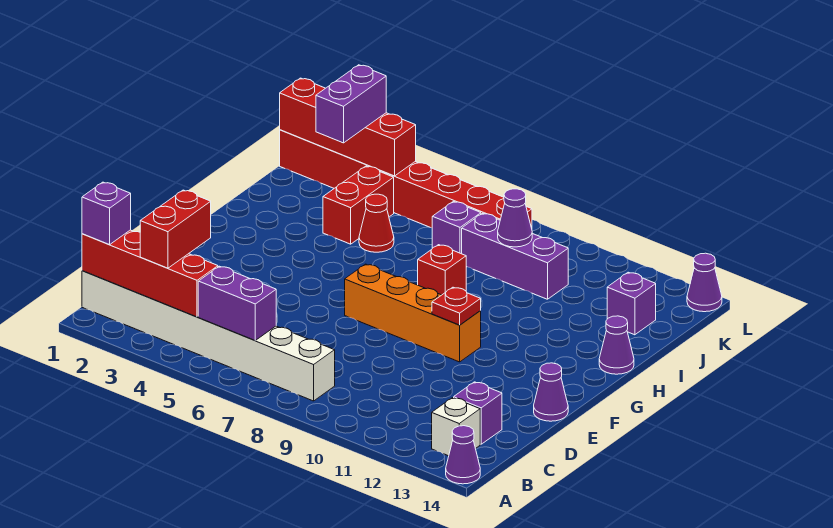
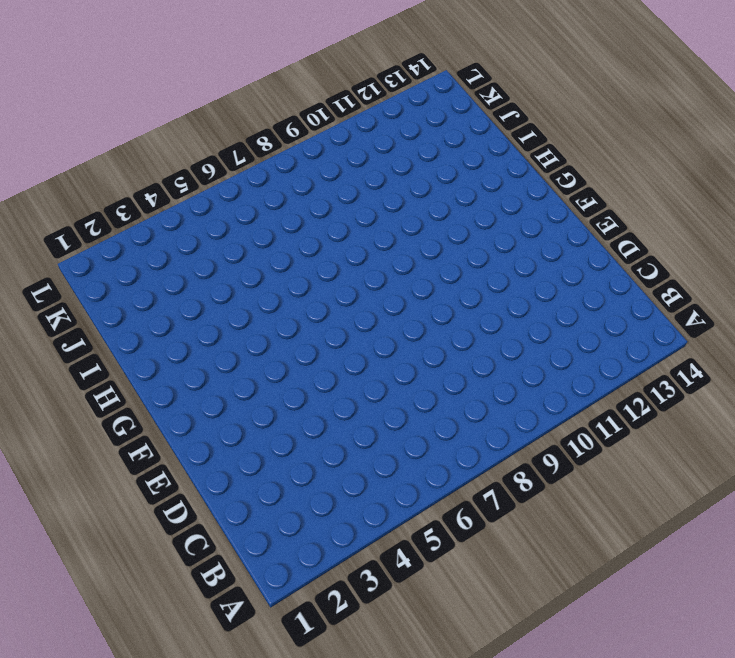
none -> purple cone A14 level 1
none -> white brick B1:B8 level 1
none -> white brick B13 level 1

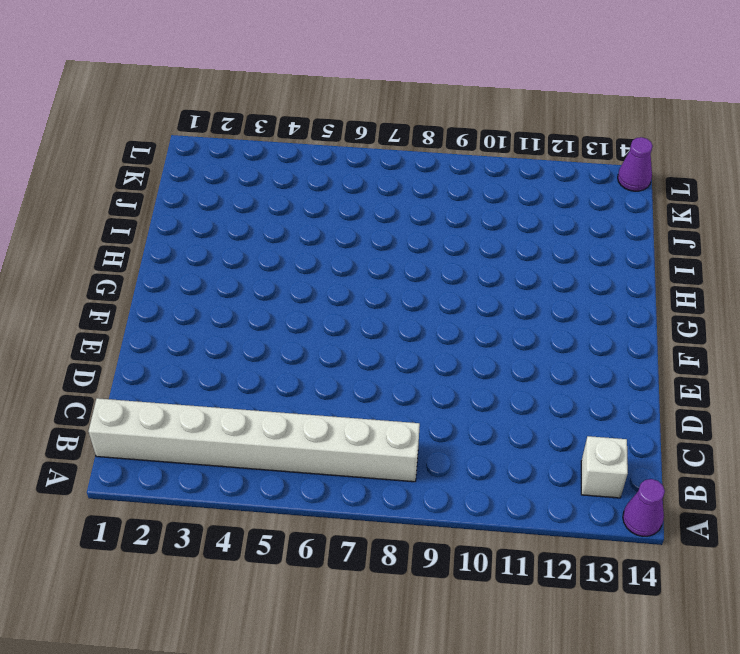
none -> purple brick C13 level 1
none -> purple cone E14 level 1
none -> orange brick F7:F10 level 1

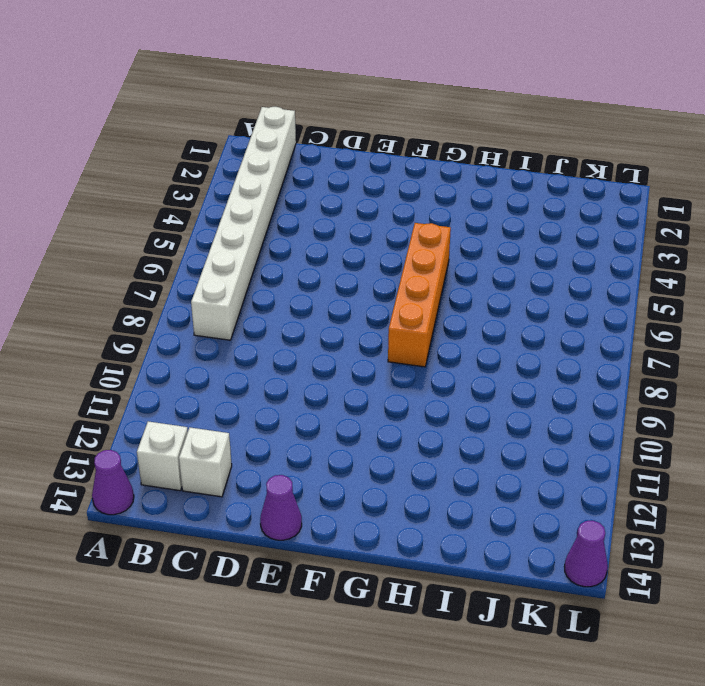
white brick C13 level 1 -> purple brick C13 level 1
orange brick G5:G8 level 1 -> orange brick F7:F10 level 1
none -> red brick H8 level 1
none -> purple cone H14 level 1
none -> red brick I4:J4 level 1

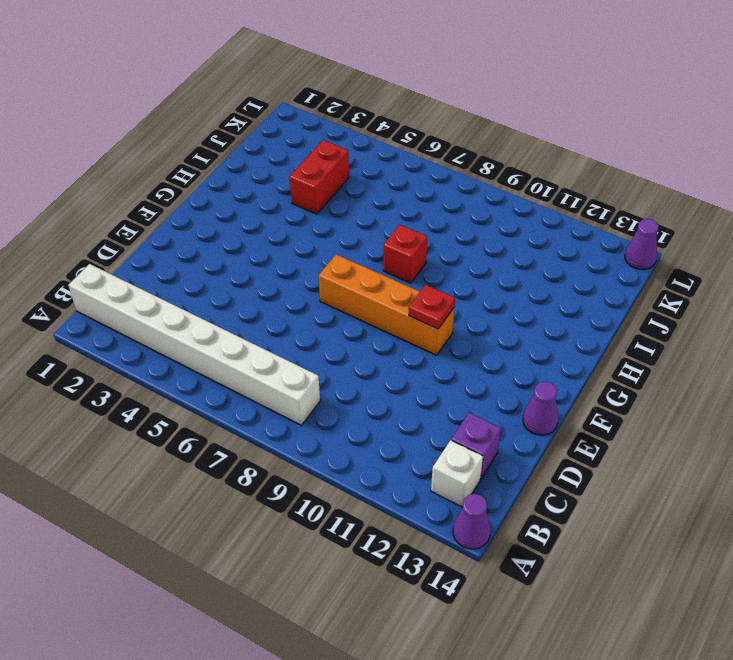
none -> purple cone H14 level 1
none -> red cone I5 level 1
none -> purple brick J7 level 1

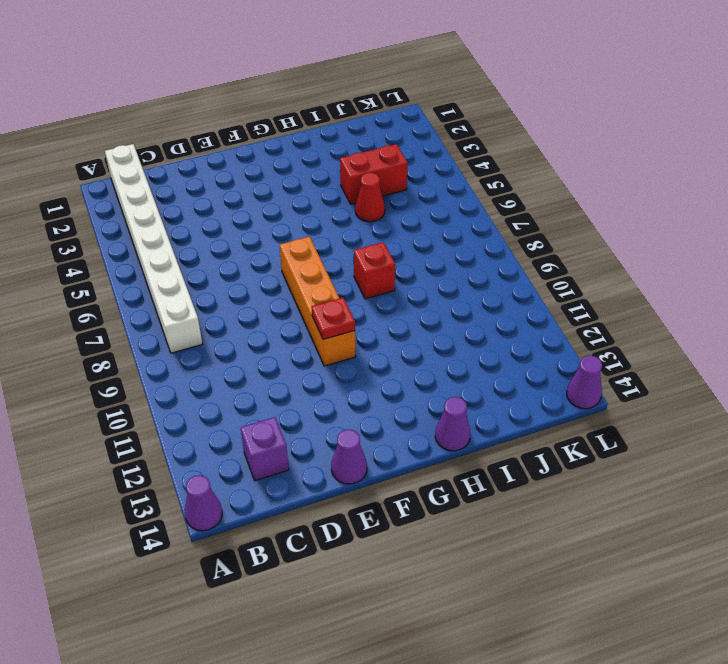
none -> white brick B13 level 1
none -> purple brick J7 level 1
none -> purple brick J8:J10 level 1

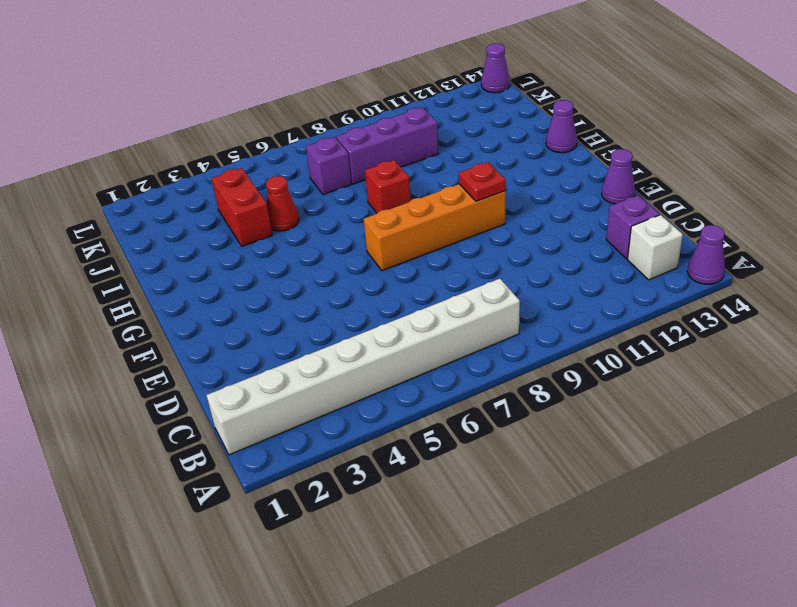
none -> purple brick J13 level 1
none -> red brick K1:K8 level 1
none -> red brick B1:B4 level 2

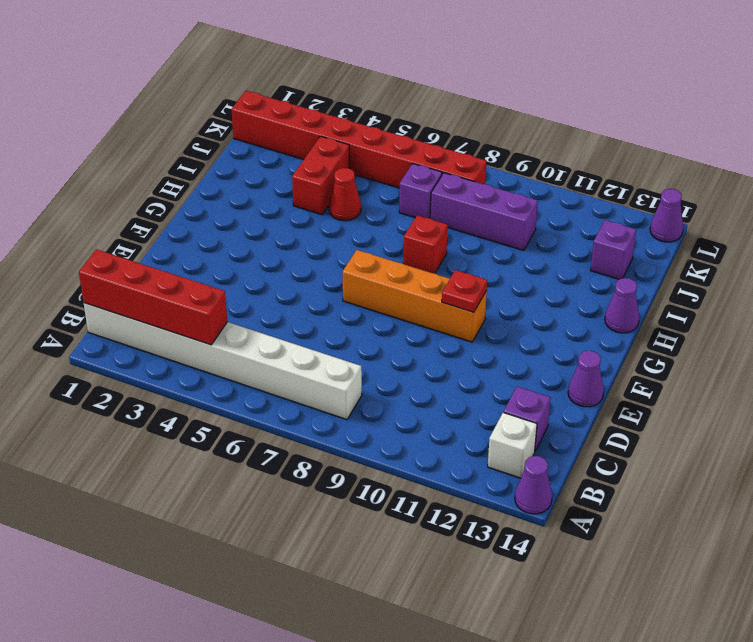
none -> purple brick B5:B6 level 2
none -> purple cone J9 level 2
none -> red brick K1:K4 level 2

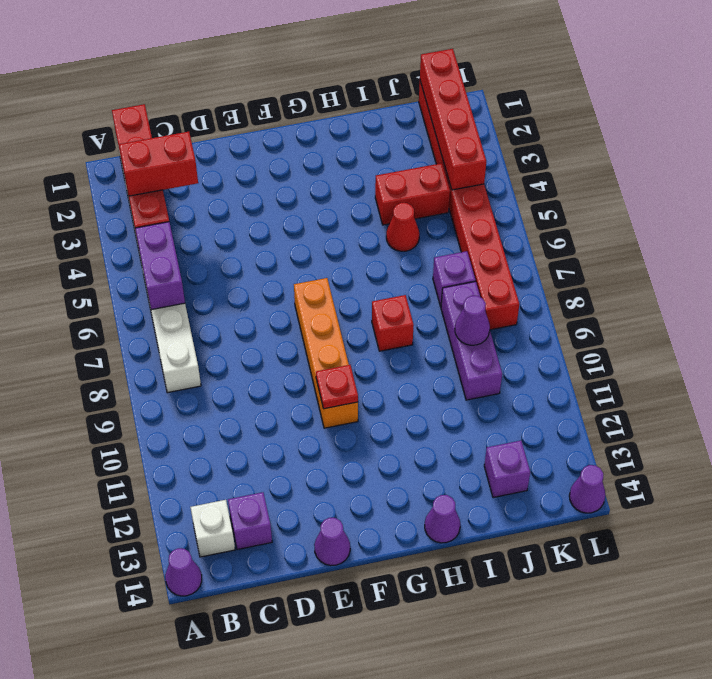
none -> purple brick B1 level 3
none -> purple brick J3:K3 level 3

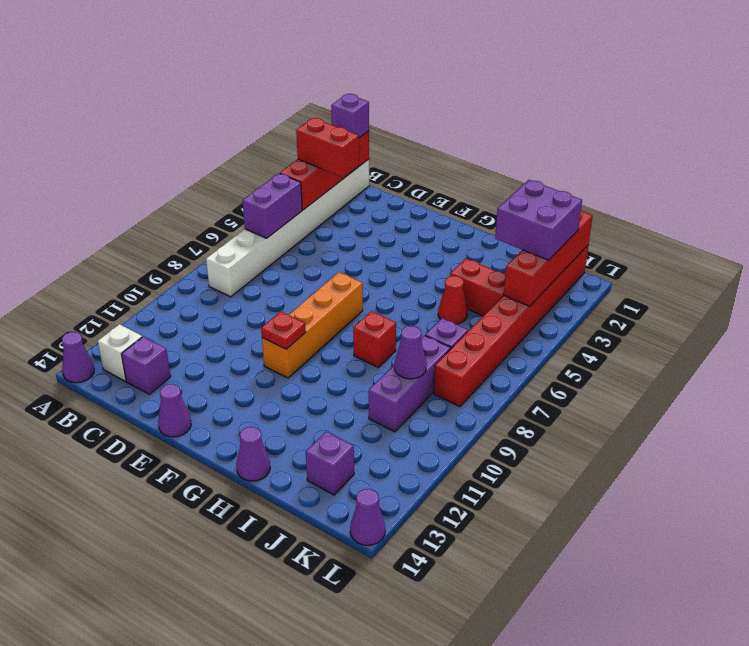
purple brick J2:K3 level 3 -> purple brick J3:K3 level 3

